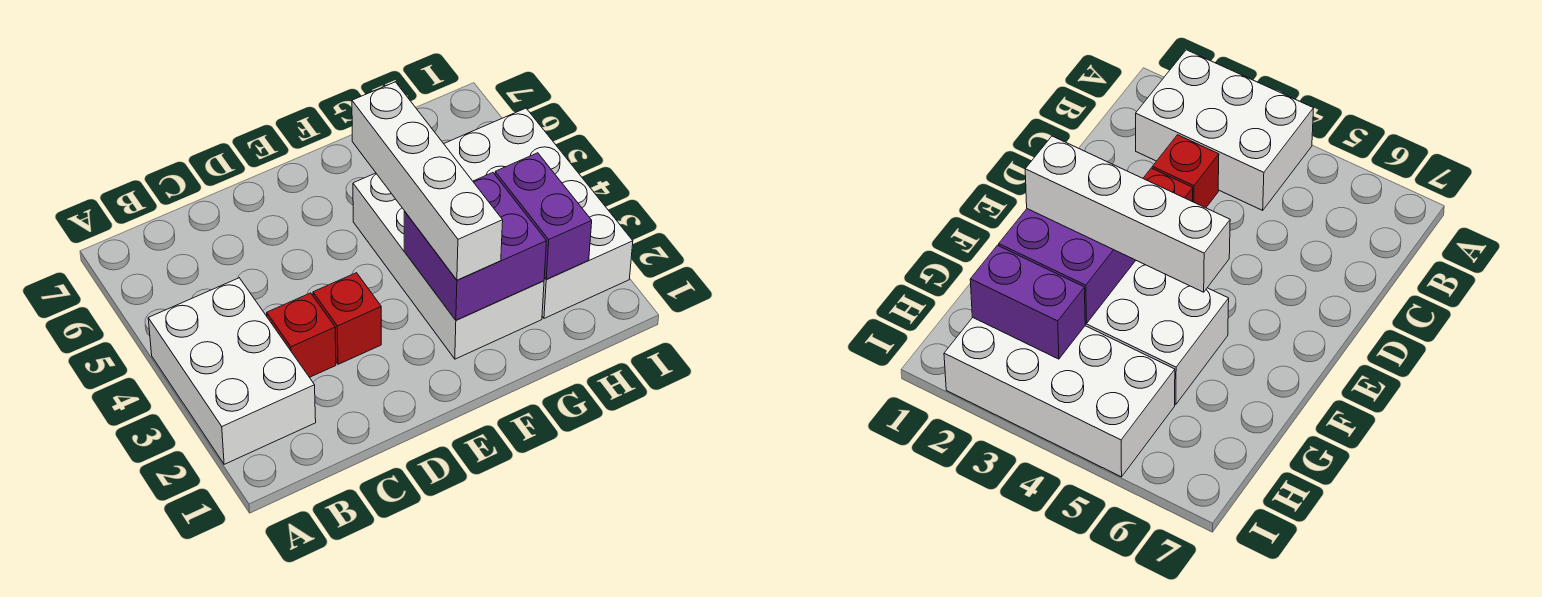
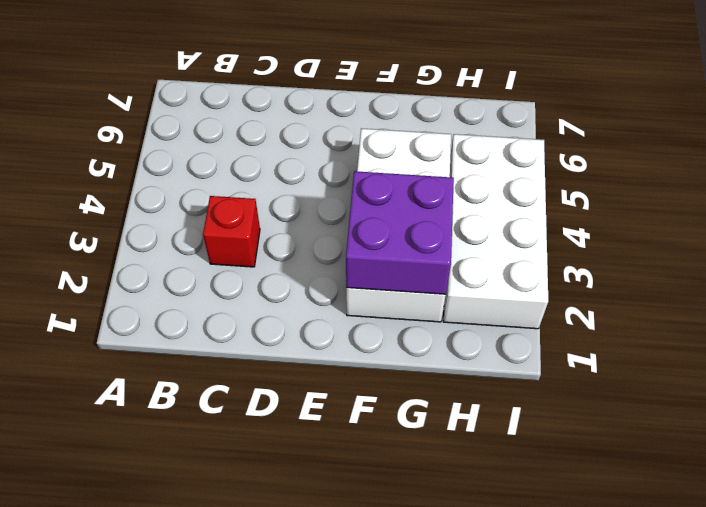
none -> white brick A2:B4 level 1
none -> red brick D3 level 1

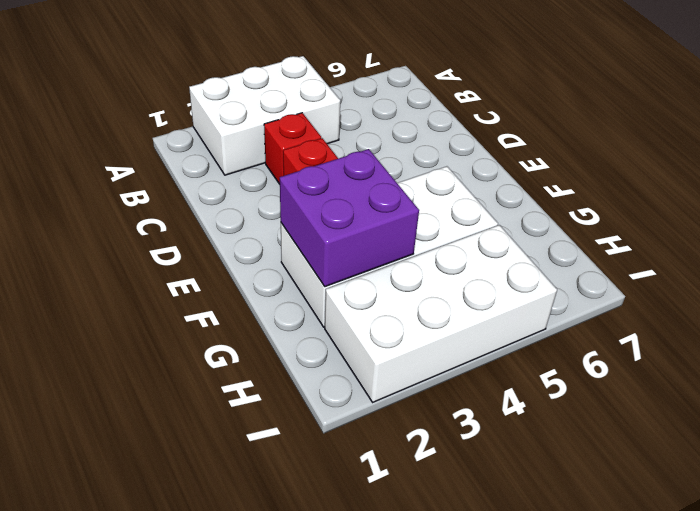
none -> purple brick H2:H3 level 2
none -> white brick F2:F5 level 3

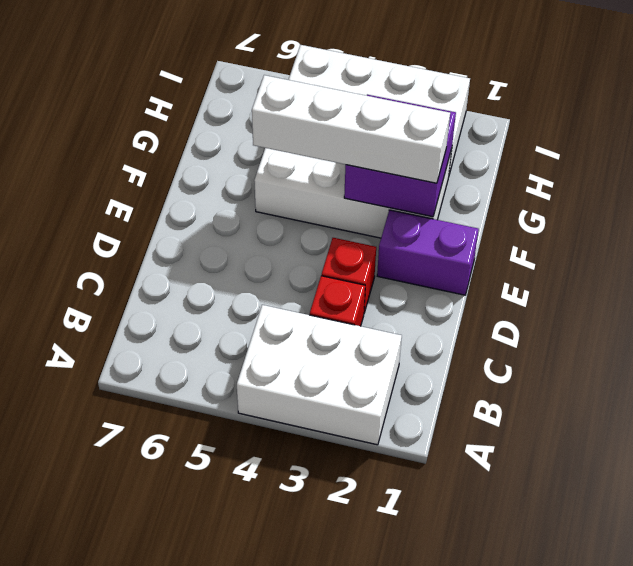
purple brick E1:E2 level 1 -> purple brick H2:H3 level 2

